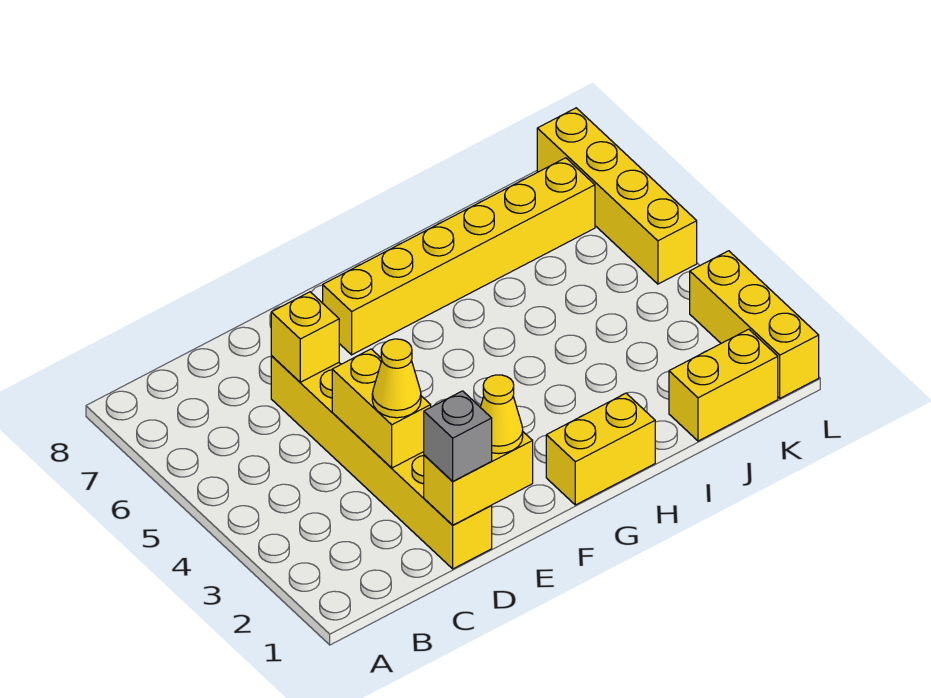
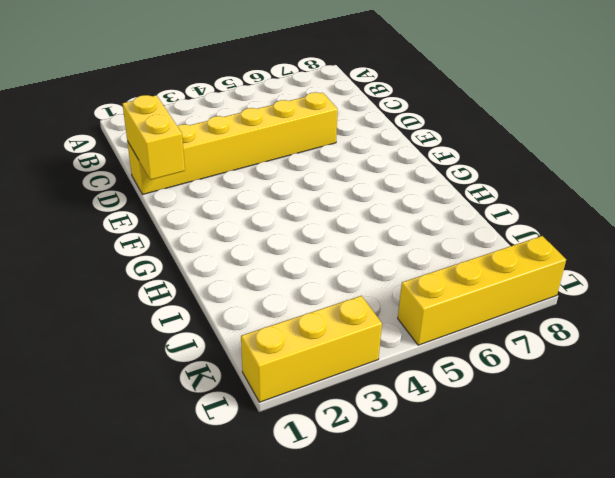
none -> yellow brick F7:K7 level 1
none -> yellow brick G1:H1 level 1
none -> yellow brick J1:K1 level 1

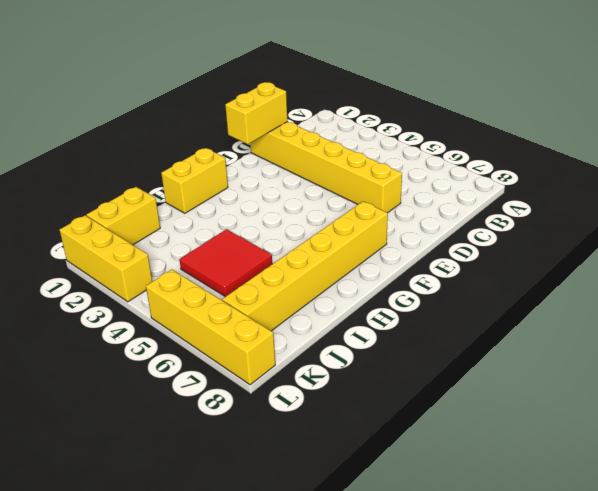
red tile I4:J5 level 1 -> none
none -> yellow brick D3:D4 level 2
none -> yellow brick D6 level 2
none -> grey brick D1 level 3

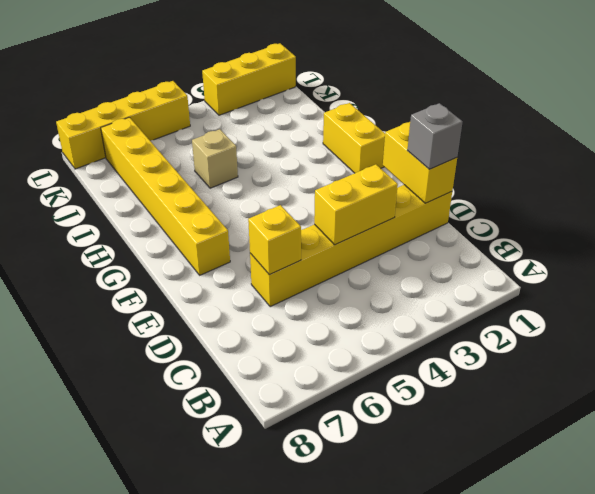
tan brick I5 level 1 -> none
none -> yellow brick J1:K1 level 1
none -> yellow cone D3 level 3
none -> yellow cone E1 level 3

